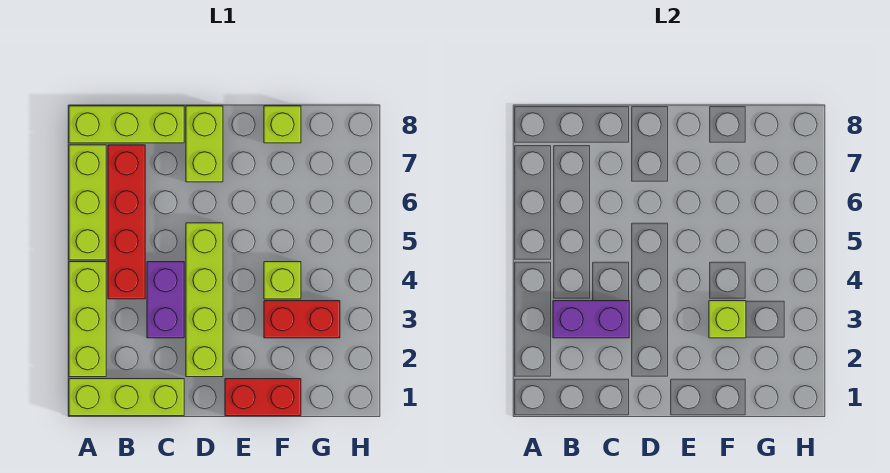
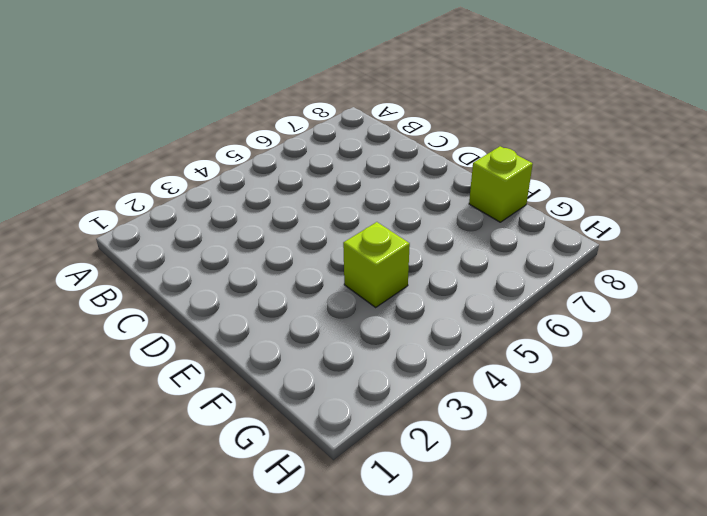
none -> lime brick A1:C1 level 1
none -> lime brick A2:A4 level 1
none -> lime brick A5:A7 level 1

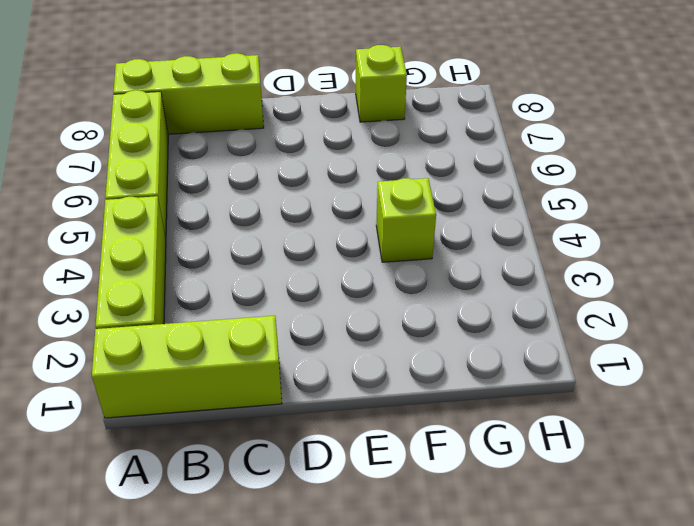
none -> red brick B4:B7 level 1
none -> purple brick C3:C4 level 1
none -> lime brick D2:D5 level 1

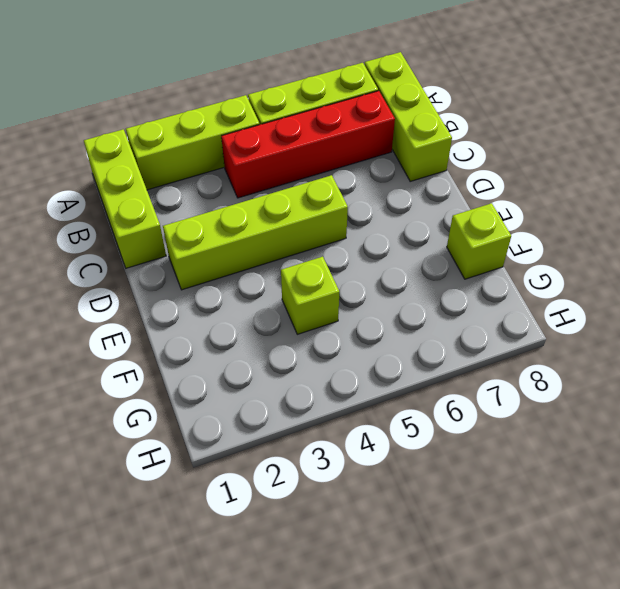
none -> purple brick C3:C4 level 1
none -> lime brick D7:D8 level 1
none -> red brick E1:F1 level 1

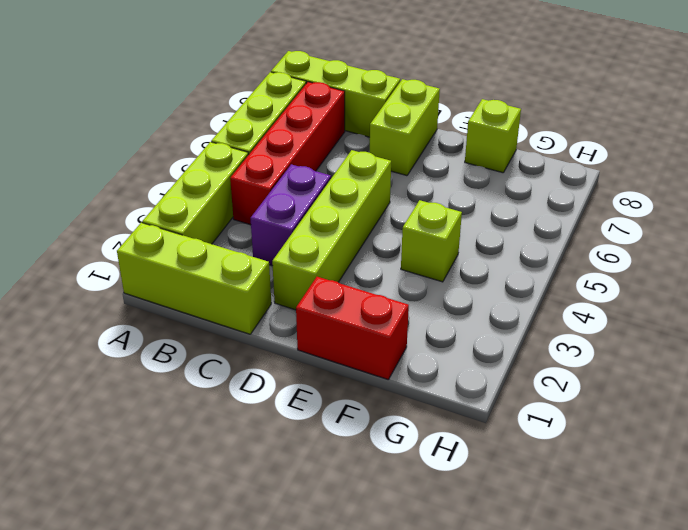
none -> red brick F3:G3 level 1
none -> purple brick B3:C3 level 2
none -> lime brick F3 level 2

